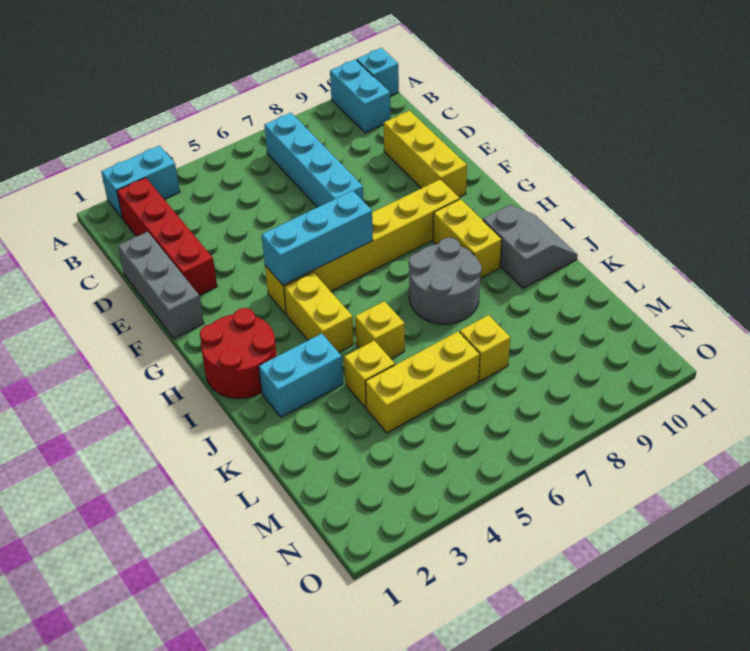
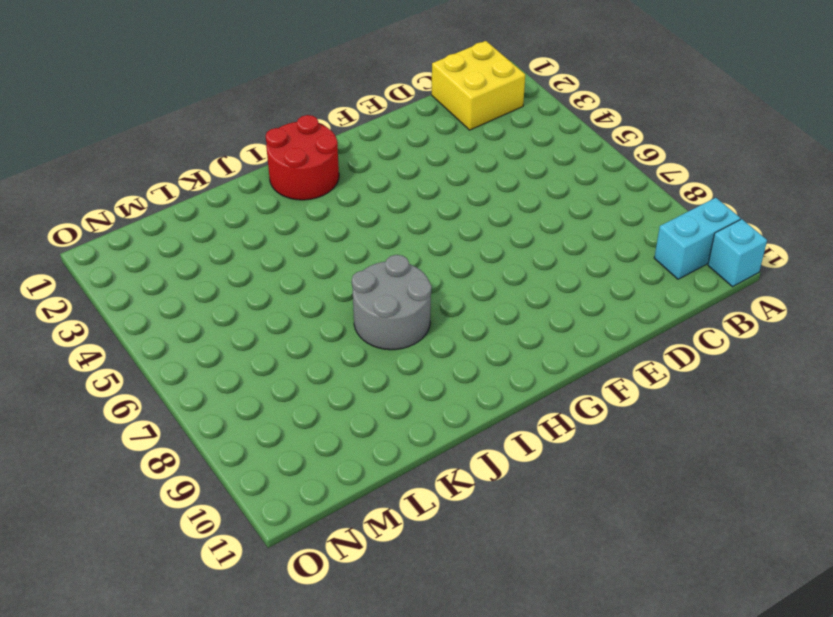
yellow brick B1:C2 level 1 -> red brick B2:E2 level 1
none -> cyan brick A2:A3 level 1
none -> cyan brick B7:E7 level 1
none -> grey brick D1:F1 level 1

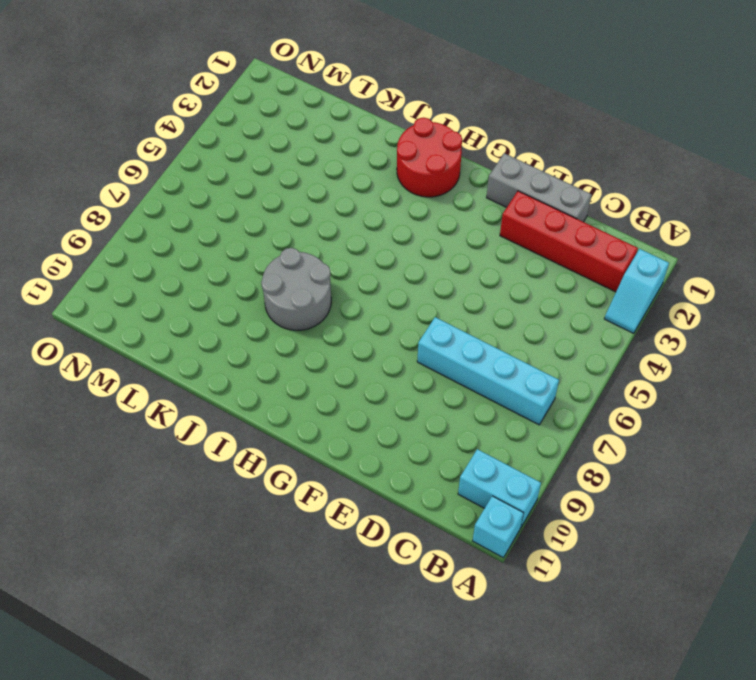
cyan slope A2:A3 level 1 top 2 -> cyan brick A2:A3 level 1
none -> yellow brick D10:F10 level 1
none -> yellow brick G4:G9 level 1
none -> yellow brick H4:I4 level 1

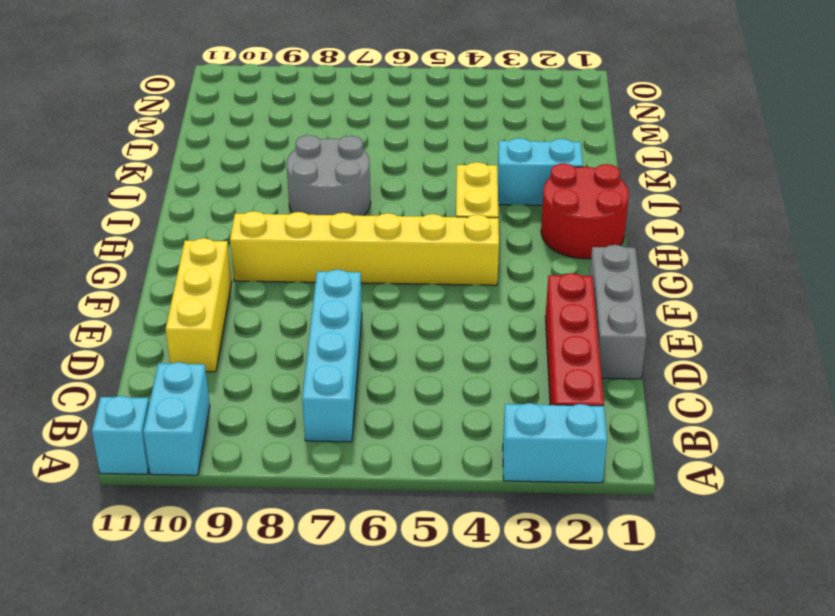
none -> yellow brick H9:I9 level 1
none -> grey slope I10:J11 level 1 top 10
none -> yellow brick J5 level 1

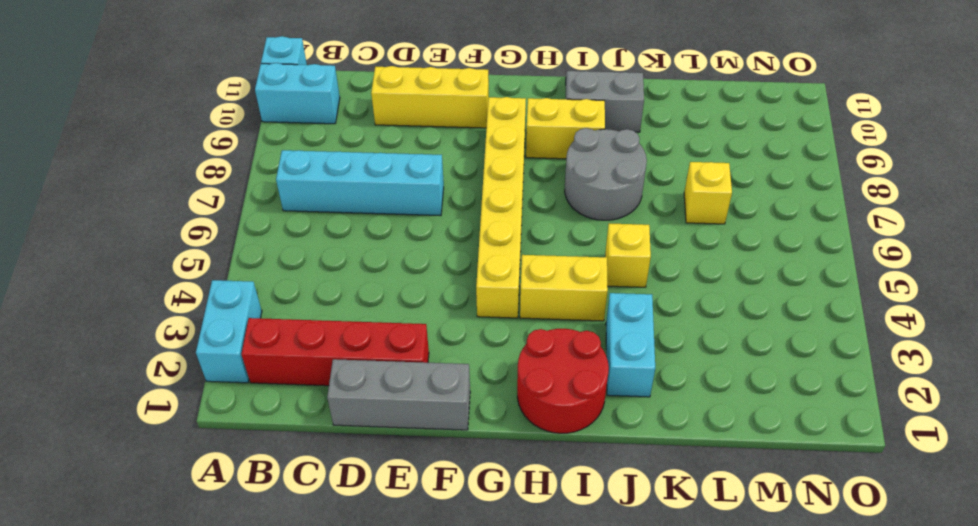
none -> yellow brick K4 level 1
none -> yellow brick L4:L6 level 1
none -> cyan brick G4:G6 level 2

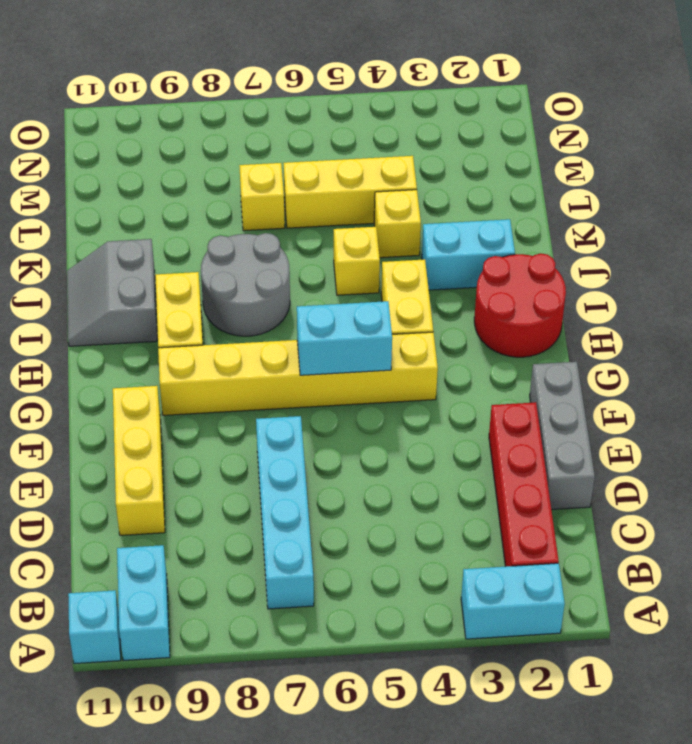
cyan brick G5:G6 level 2 -> cyan brick G4:G6 level 2

